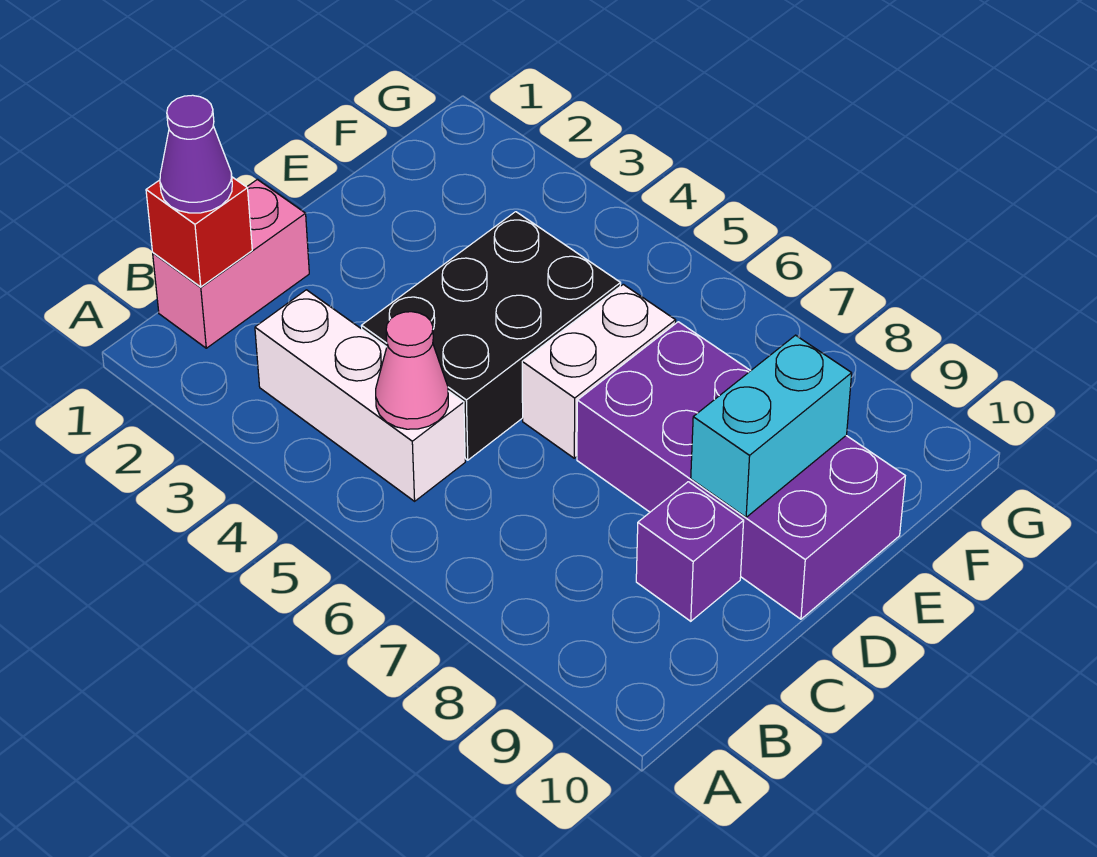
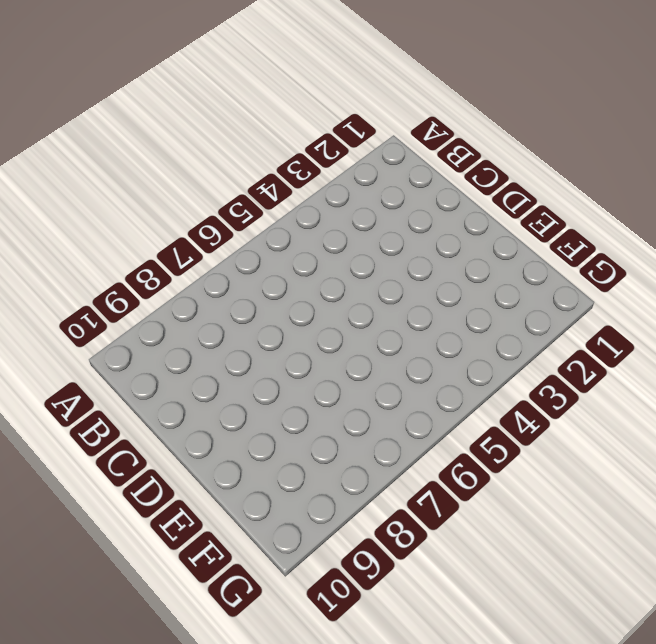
none -> pink brick B1:C1 level 1
none -> white brick B3:B5 level 1

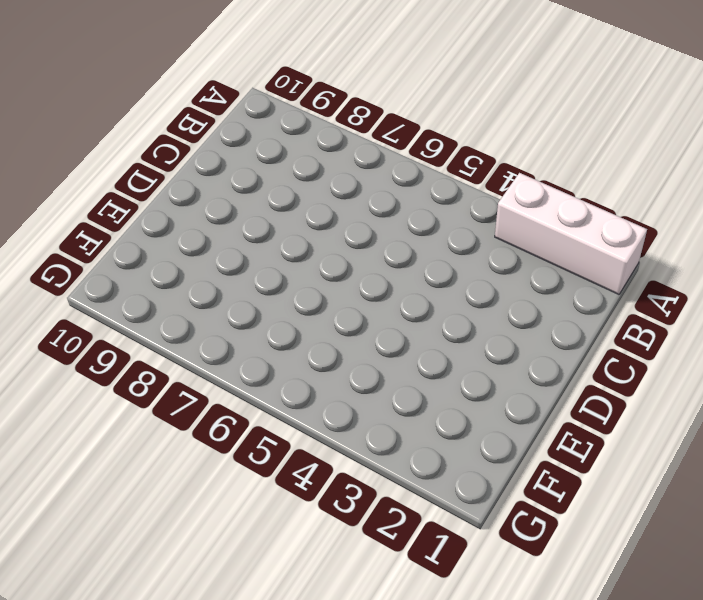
white brick A1:A3 level 1 -> white brick B3:B5 level 1
none -> pink brick B1:C1 level 1
none -> black brick C4:E5 level 1

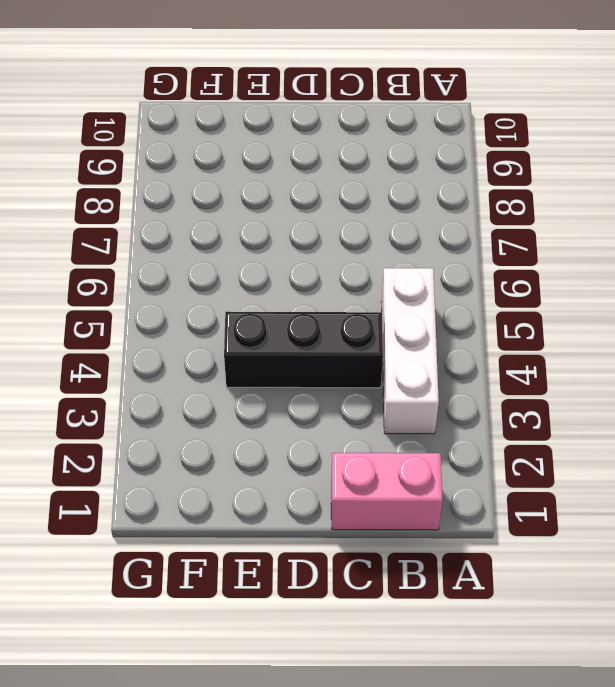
black brick C4:E4 level 1 -> black brick C4:E5 level 1
none -> purple brick C9 level 1
none -> white brick D6:E6 level 1

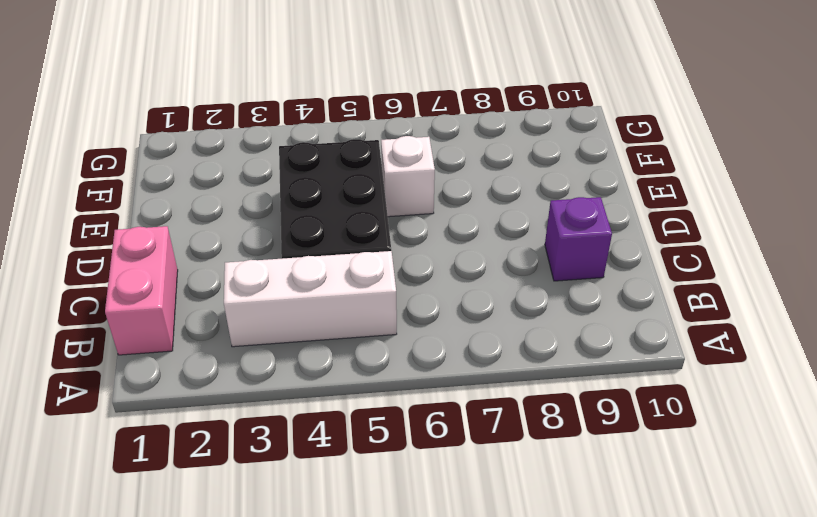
white brick E6 level 1 -> white brick D6:E6 level 1
none -> purple brick D7:E10 level 1
none -> red brick B1 level 2

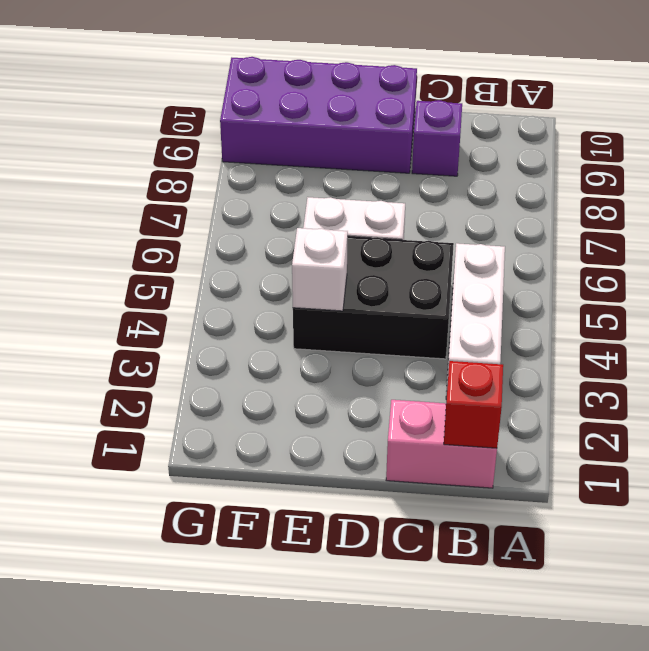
purple brick D9:G10 level 1 -> purple brick D7:E10 level 1
white brick E4 level 2 -> none
none -> pink cone B5 level 2
none -> cyan brick D9:E9 level 2

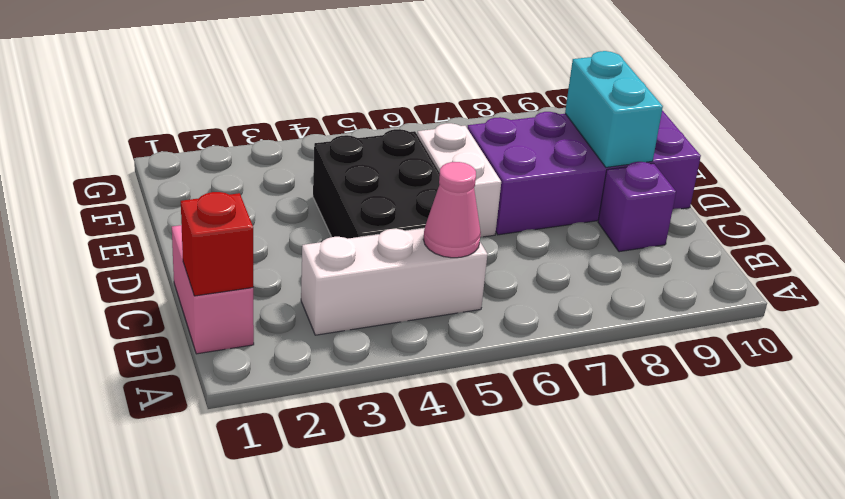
none -> purple cone B1 level 3

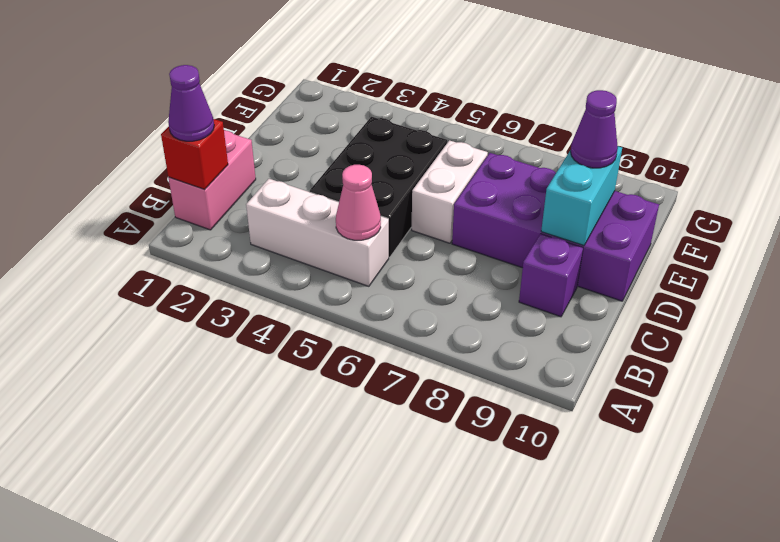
purple cone E9 level 3 -> none

